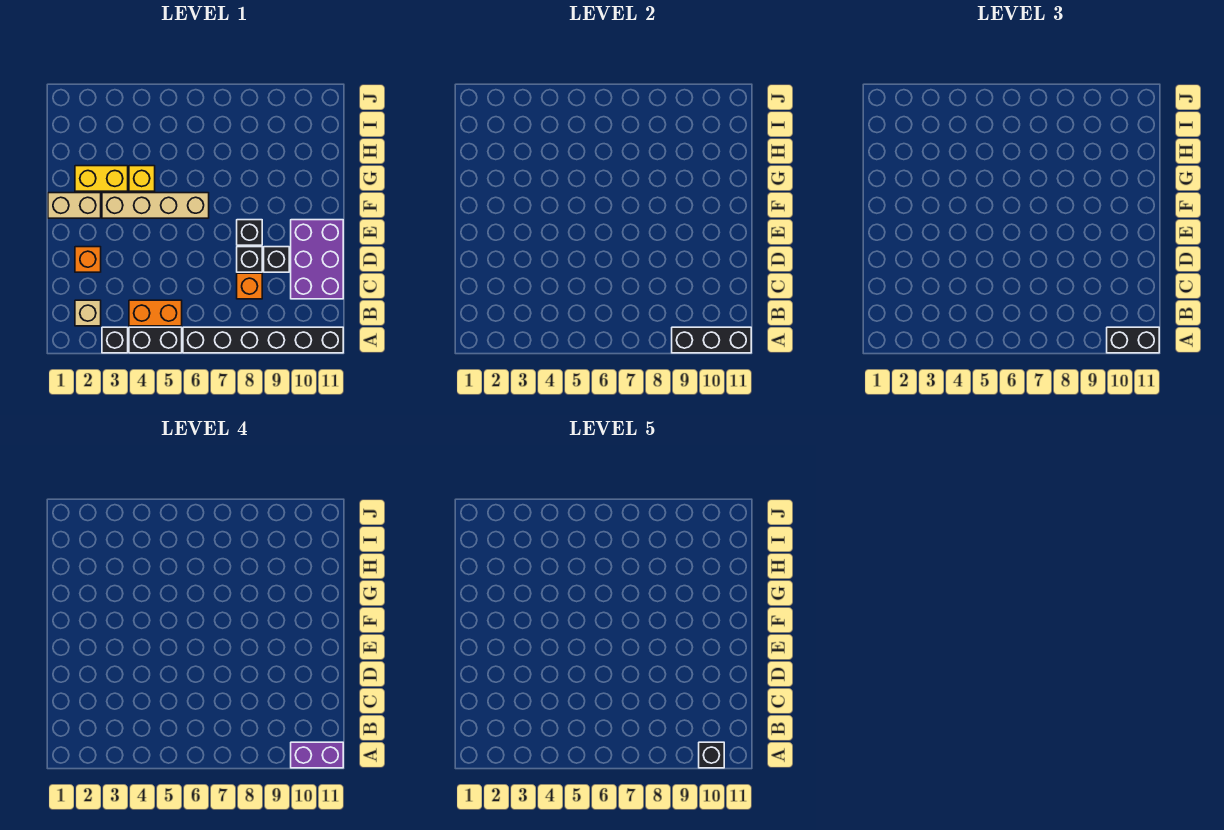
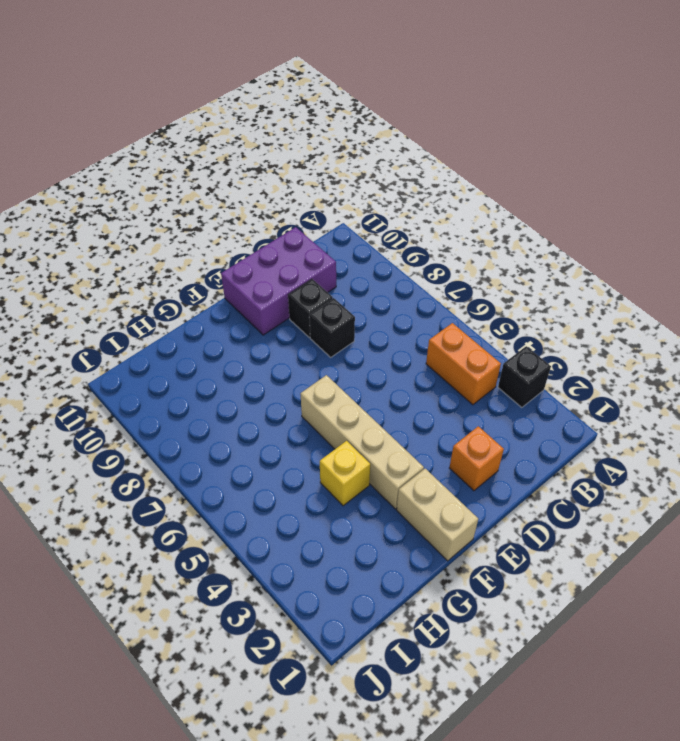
none -> black brick A4:A5 level 1
none -> black brick A6:A11 level 1
none -> tan brick B2 level 1

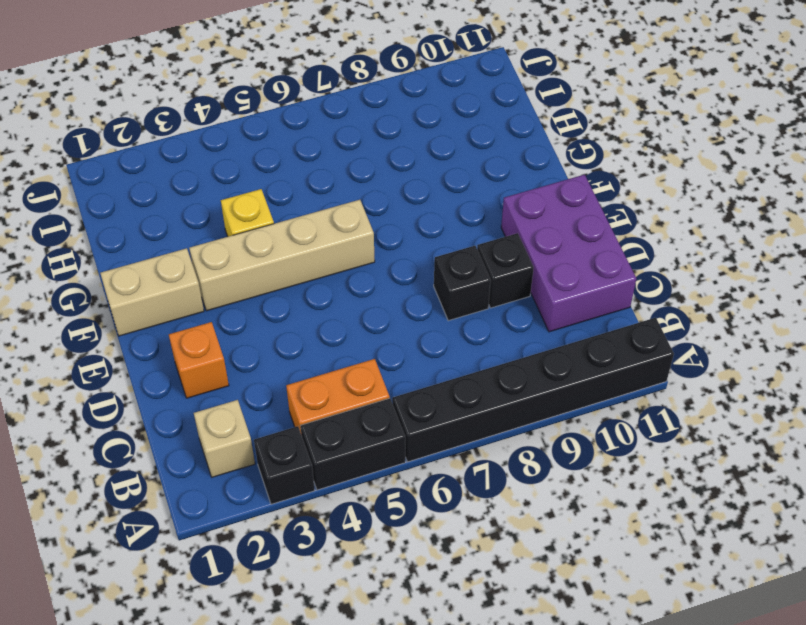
none -> orange brick C8 level 1
none -> black brick E8 level 1
none -> yellow brick G2:G3 level 1

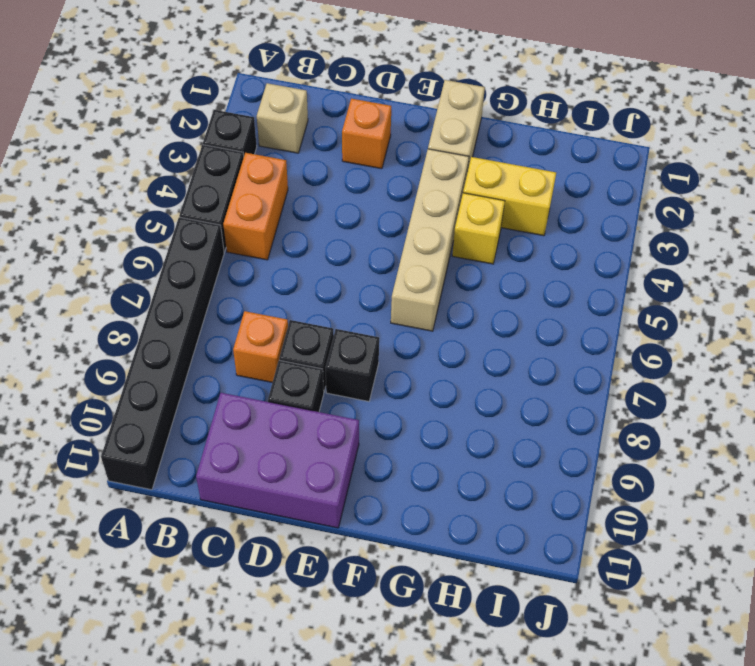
yellow brick G3:H3 level 1 -> yellow brick G2:G3 level 1
none -> black brick A9:A11 level 2
none -> black brick A10:A11 level 3
none -> purple brick A10:A11 level 4

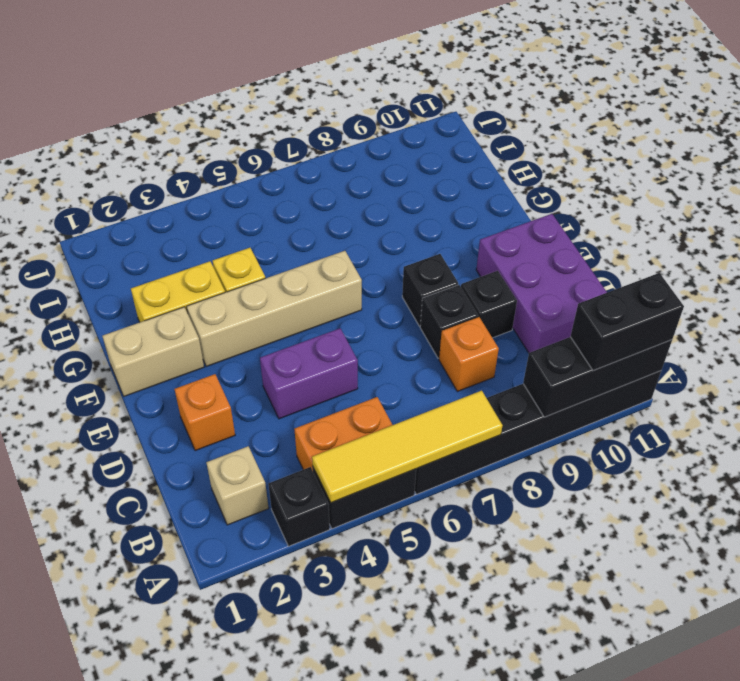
yellow tile A4:A7 level 2 -> none
purple brick D4:D5 level 1 -> purple brick A10:A11 level 4
none -> black brick A10 level 5

